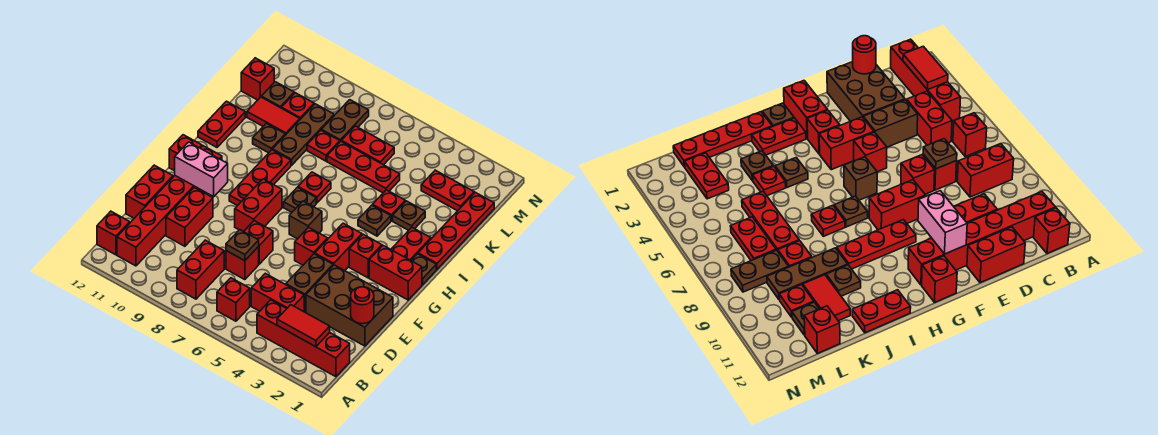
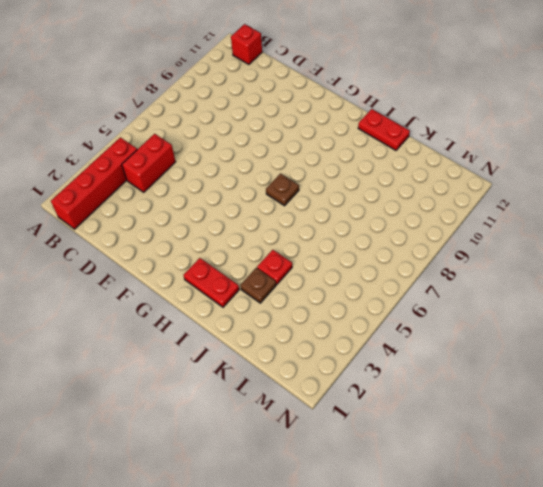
none -> red brick B6 level 1
none -> red brick B8:C8 level 1
none -> red brick B11:G11 level 1
none -> brown brick D1:E3 level 1

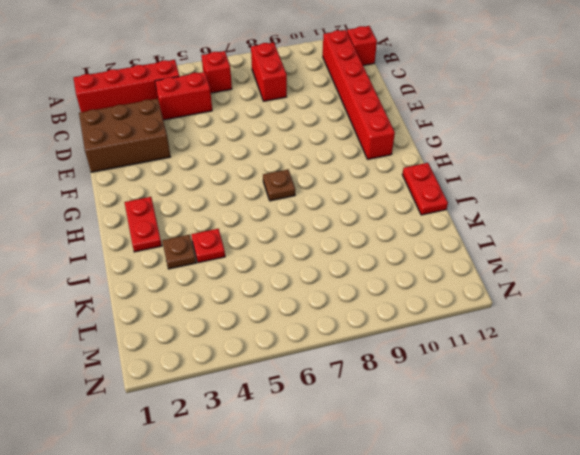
none -> brown brick D4:E4 level 1
none -> red brick D7 level 1
none -> red brick D10:E10 level 1
none -> red brick D12:E12 level 1

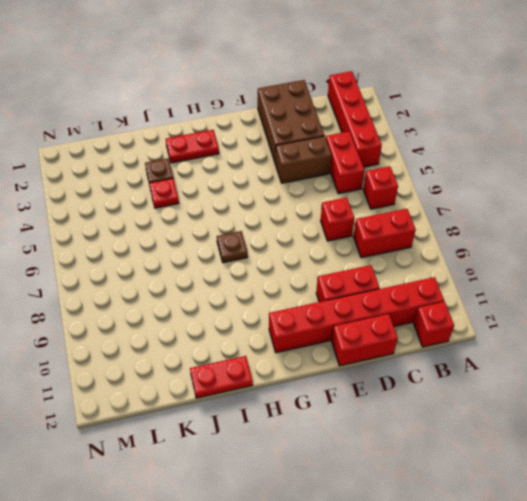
none -> red brick E7 level 1
none -> red brick F4:G4 level 1
none -> red brick F5 level 1
none -> red brick F8:G8 level 1

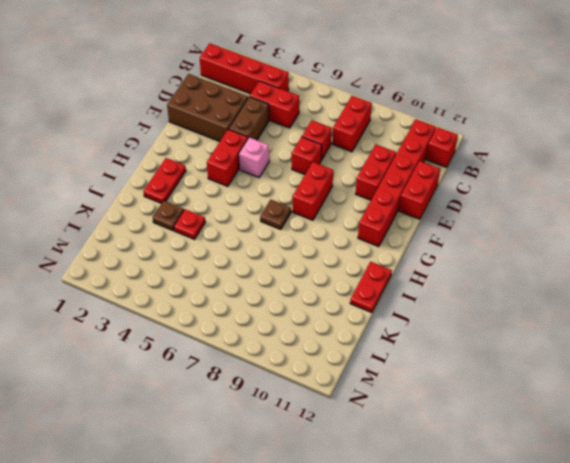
pink brick F5 level 1 -> red brick F5 level 1
none -> red brick B6 level 1
none -> red brick G1:G2 level 1
none -> red brick G3 level 1
none -> brown brick G6 level 1

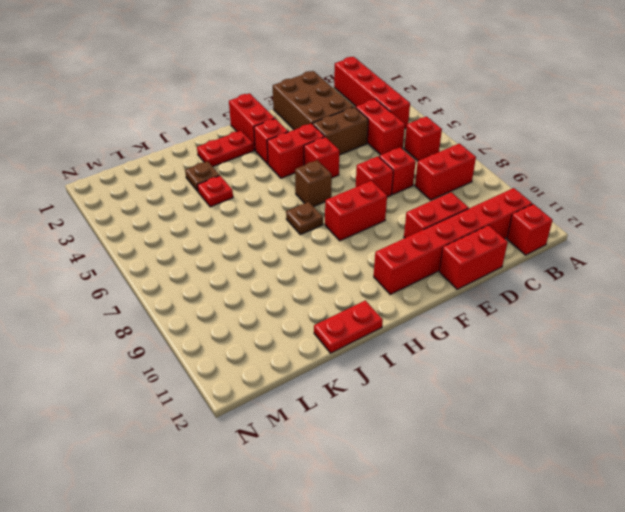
none -> red plate G9:I9 level 1
none -> red brick G12 level 1
none -> brown plate H1 level 1
none -> red plate I1:L1 level 1

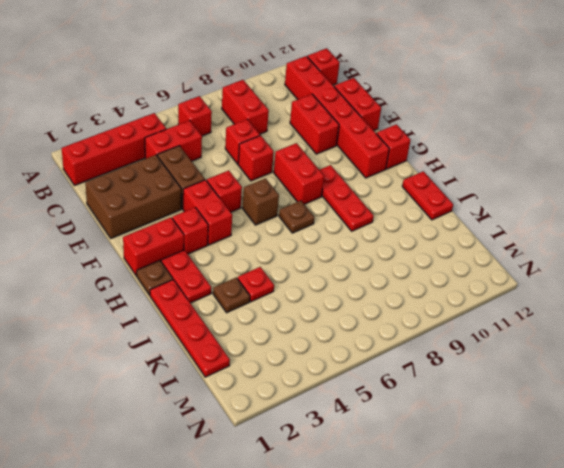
none -> brown plate I4 level 1
none -> red plate I7 level 1
none -> brown plate J9:L9 level 1
none -> brown plate J10 level 1

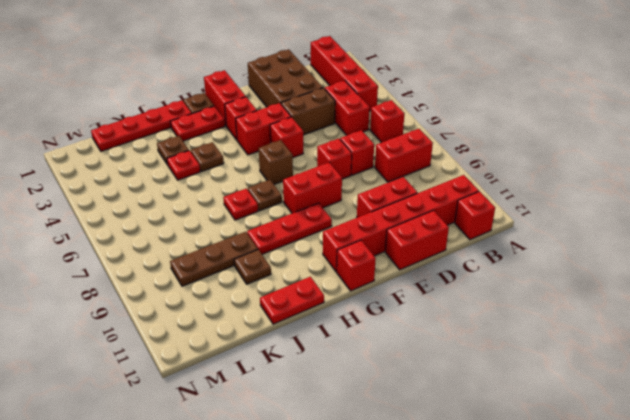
none -> red plate K5:K7 level 1
none -> red plate K8 level 1
none -> red tile K10:K11 level 1
none -> red plate L2:L3 level 1

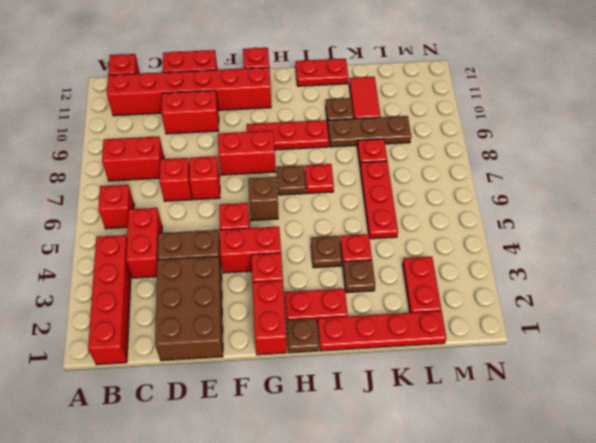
none -> red plate L6:L7 level 1
none -> brown plate L8:M8 level 1
none -> red plate L10 level 1
none -> brown plate L11 level 1

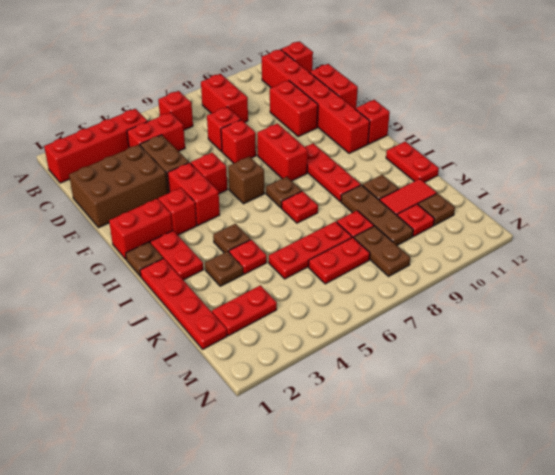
none -> red brick L12 level 1
none -> red tile B2:B3 level 2
none -> red round brick D1 level 2
none -> brown plate D7 level 2

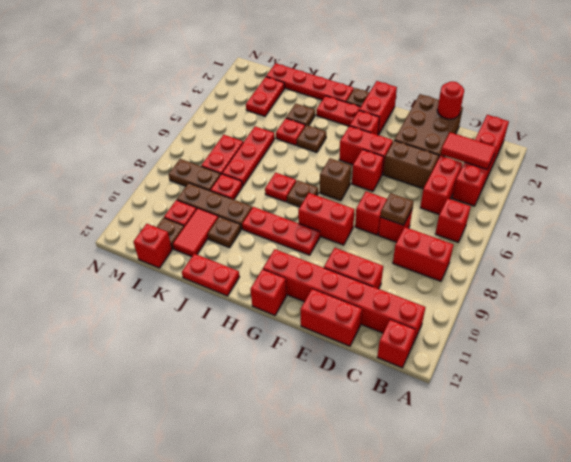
red tile B3:C3 level 2 -> red tile B2:B3 level 2
none -> pink brick F10:F11 level 2

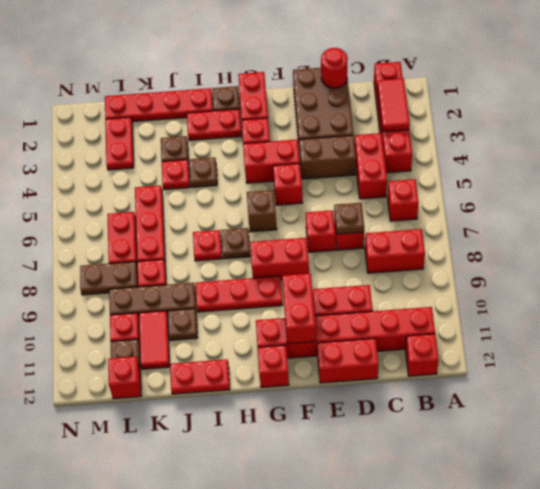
red brick F10:F11 level 2 -> pink brick F10:F11 level 2

